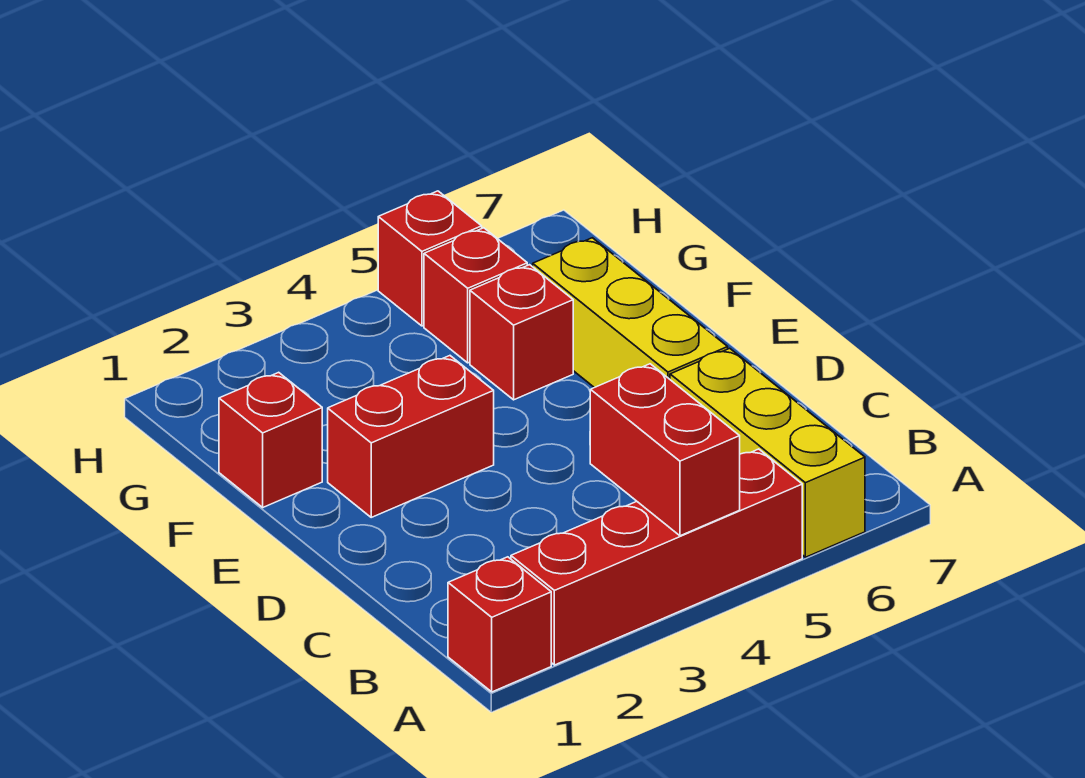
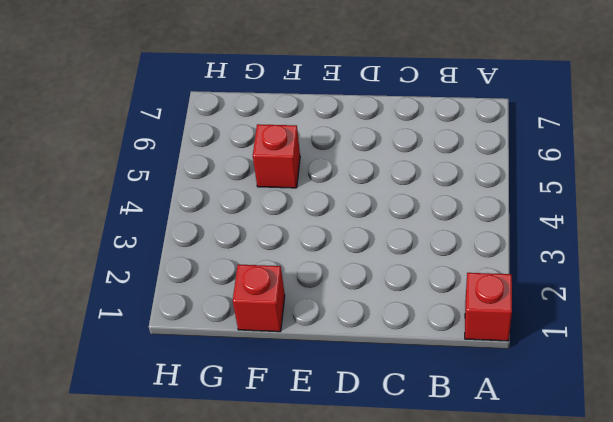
none -> red brick A2:A5 level 1
none -> yellow brick A6:C6 level 1

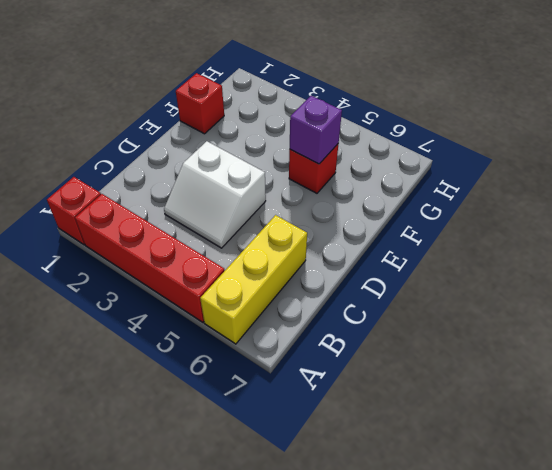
white slope C3:D4 level 1 top D -> none
purple brick F5 level 2 -> none
none -> yellow brick D6:F6 level 1
none -> red brick E2:E3 level 1

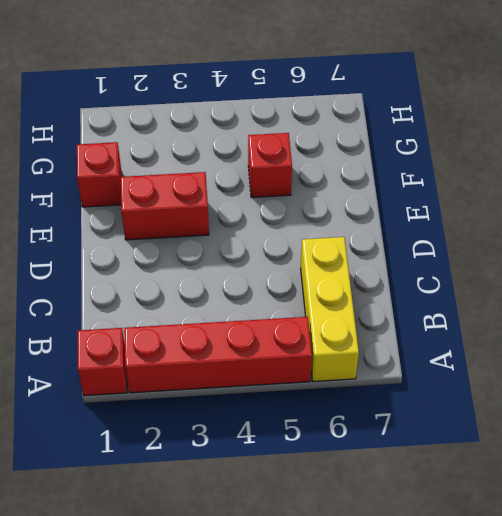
none -> yellow brick D6:F6 level 1
none -> red brick G5 level 1

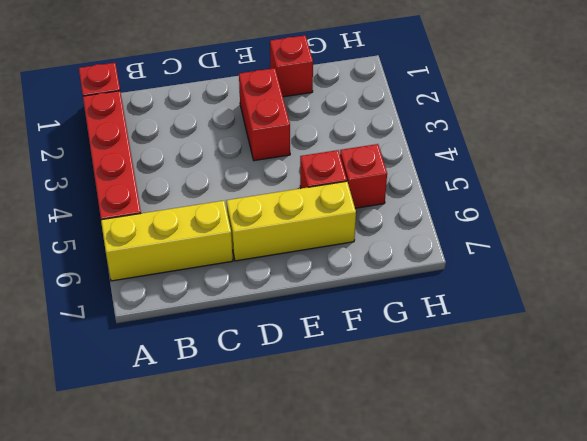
none -> red brick H5 level 1
none -> red brick A4:B4 level 2

